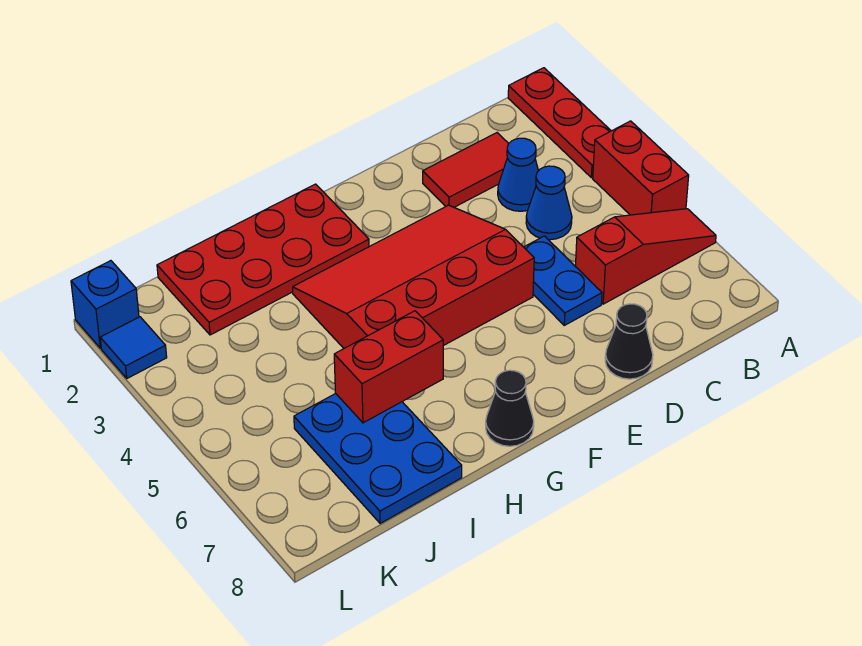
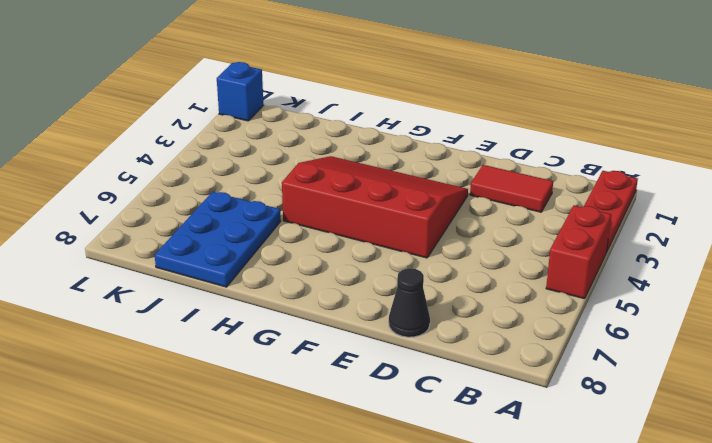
none -> red slope A6:C6 level 1 top C
none -> blue cone C3 level 1
none -> blue cone C4 level 1

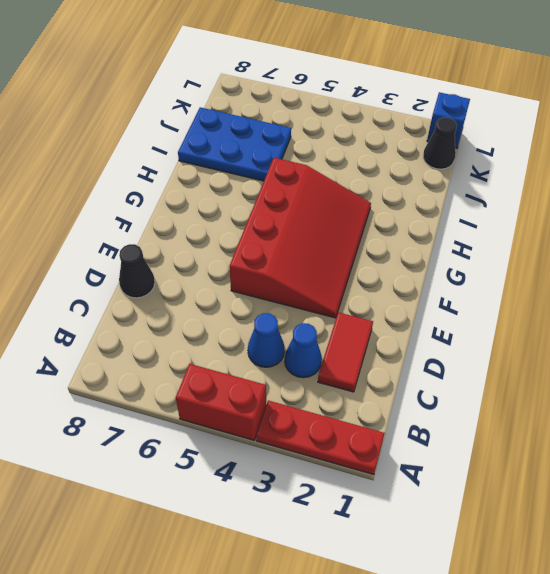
black cone K1 level 1 -> black cone G8 level 1
none -> red slope A6:C6 level 1 top C
none -> blue plate D5:D6 level 1
none -> red plate G1:J2 level 1

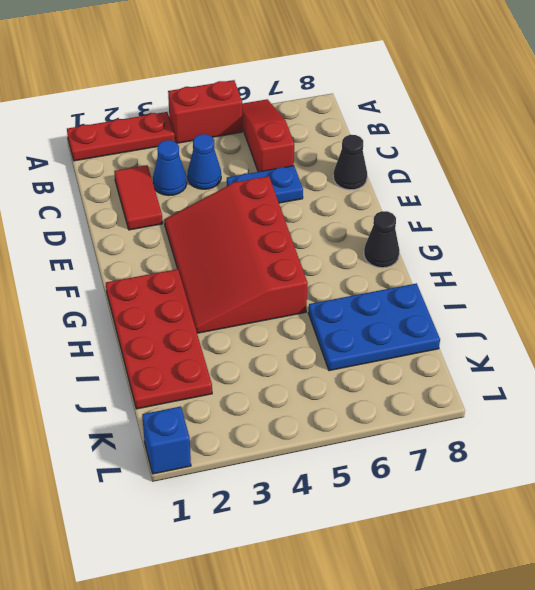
none -> blue tile L2 level 1
none -> red brick H6:I6 level 2

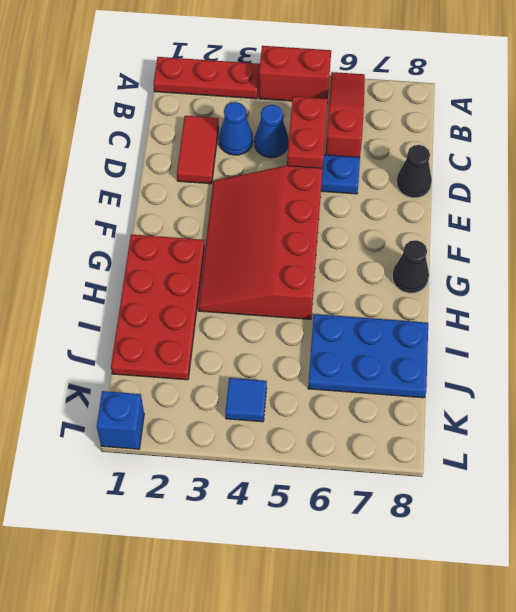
red brick C5:D5 level 2 -> red brick H6:I6 level 2
blue tile K4 level 1 -> blue tile L2 level 1

